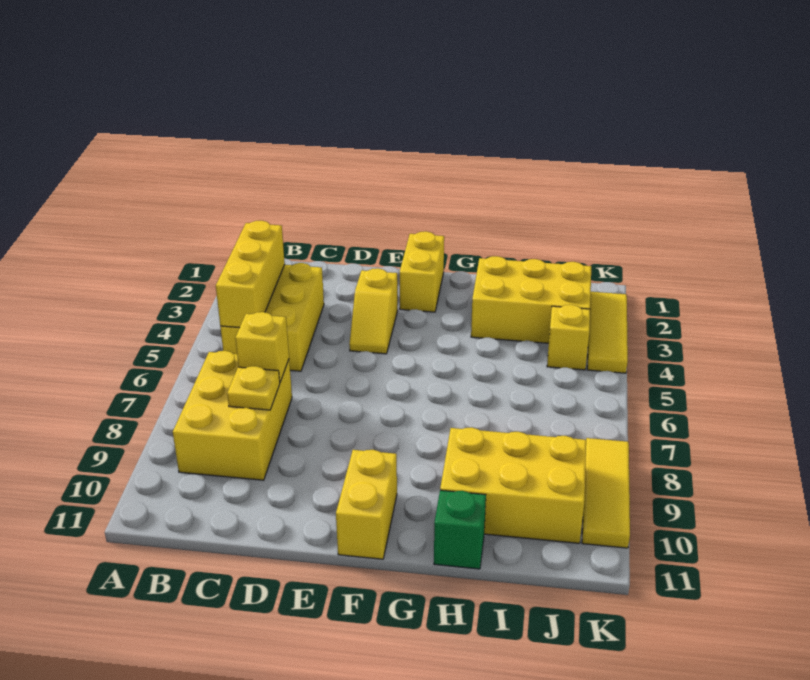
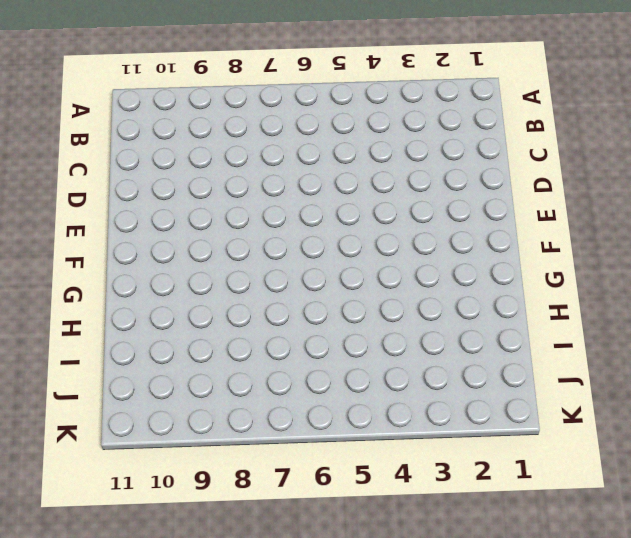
none -> yellow brick B3:C5 level 1
none -> yellow brick B7:C9 level 1
none -> yellow slope E3:E4 level 1 top 3

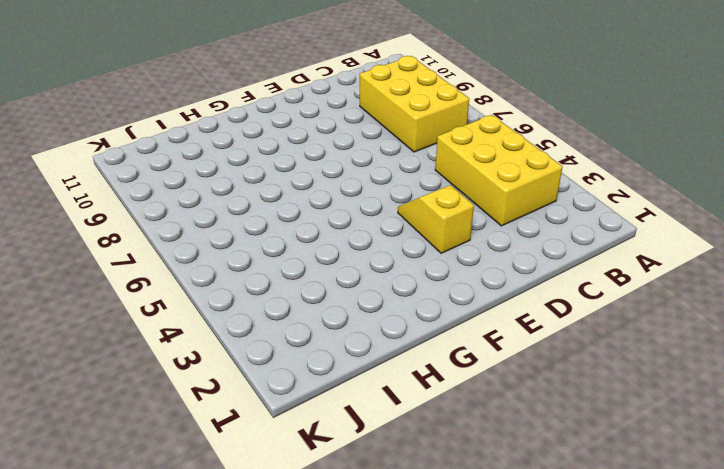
none -> yellow brick F1:F2 level 1
none -> yellow brick F10:F11 level 1
none -> yellow brick H2:J3 level 1

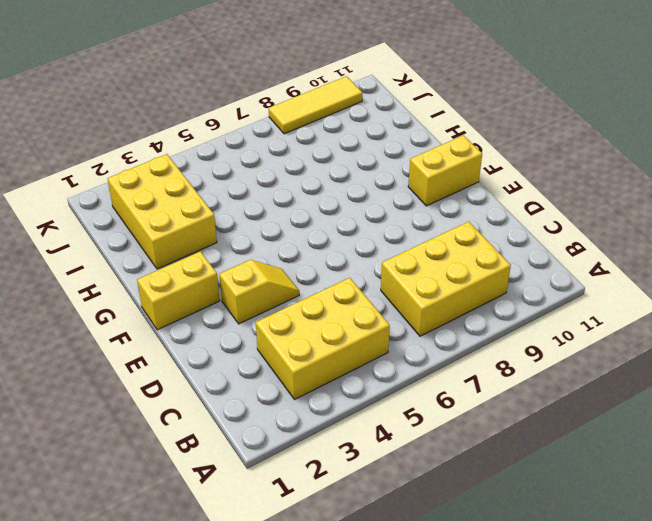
none -> yellow brick H9:J10 level 1
none -> green brick H11 level 1
none -> yellow brick J4 level 1

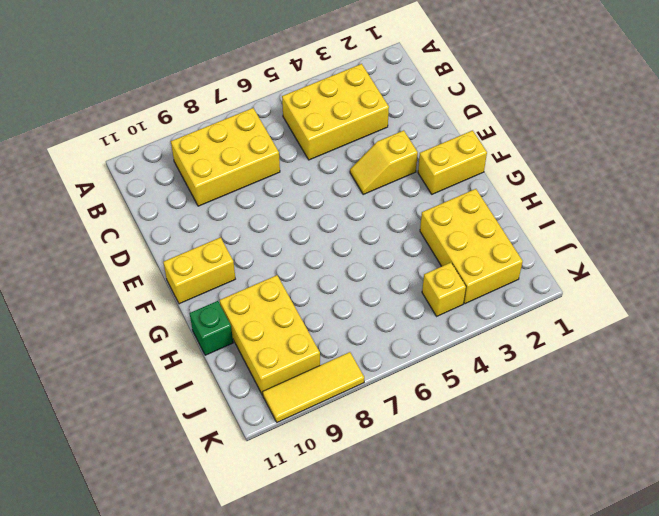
none -> yellow tile K2:K4 level 1
none -> yellow brick B3:B5 level 2
none -> yellow brick C7 level 2

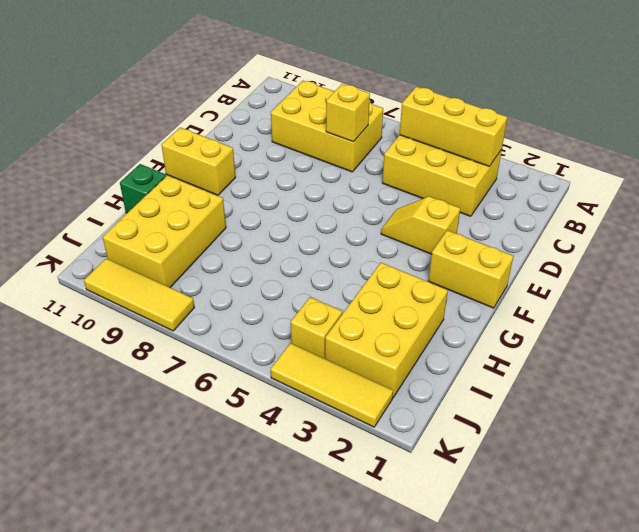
none -> yellow plate C8 level 2

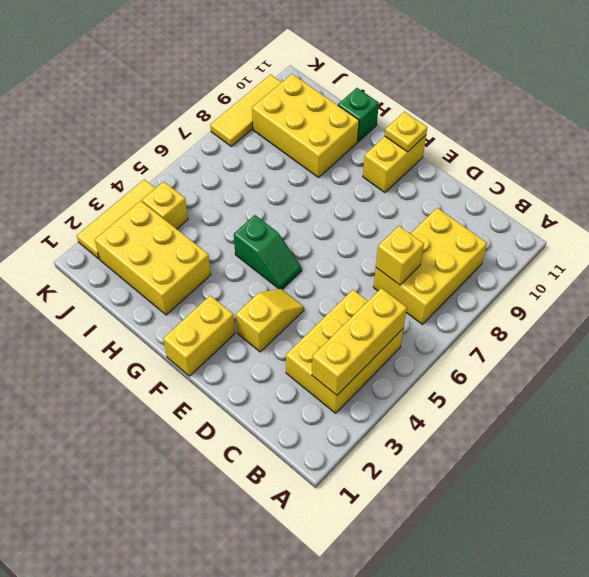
green slope F5:G5 level 1 top G -> none
yellow plate F11 level 2 -> yellow plate C8 level 2

